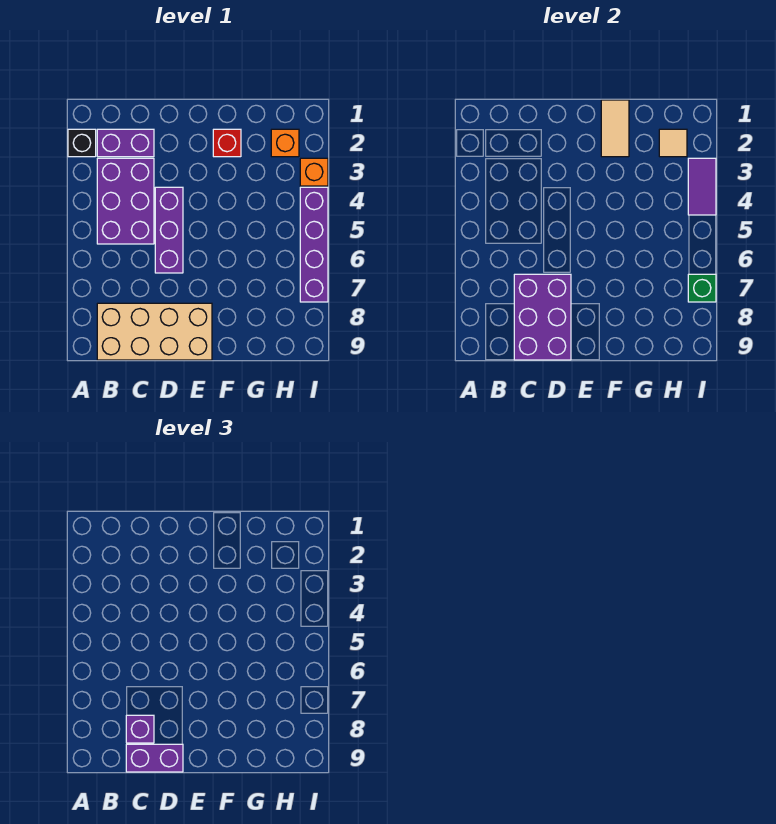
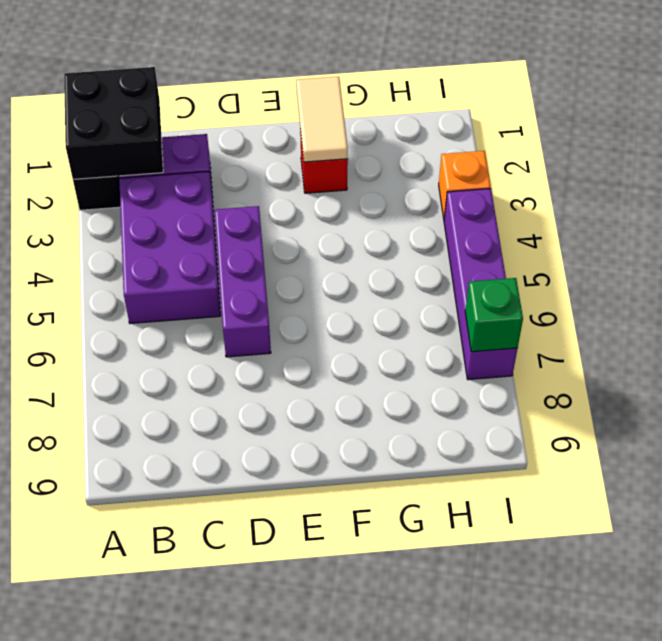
black brick A1:B2 level 2 -> none
none -> tan brick B8:E9 level 1
none -> orange brick H2 level 1
none -> purple brick C7:D9 level 2

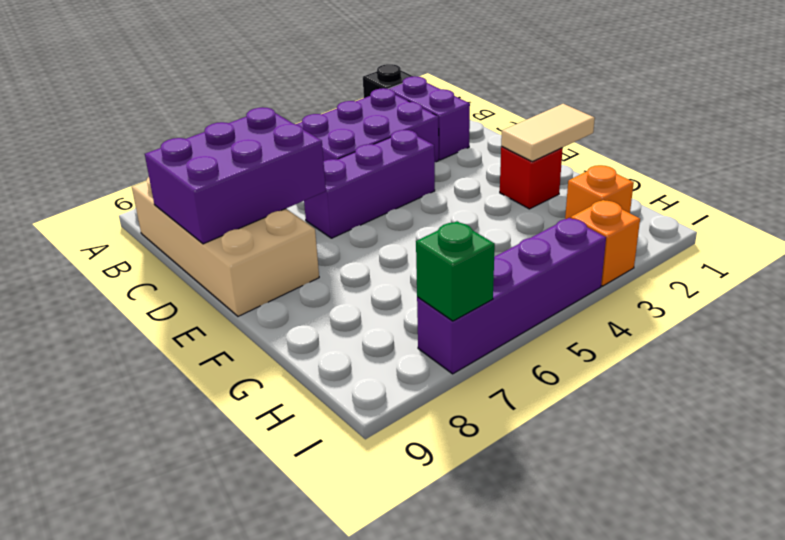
none -> tan tile H2 level 2
none -> purple tile I3:I4 level 2
none -> purple brick C8 level 3

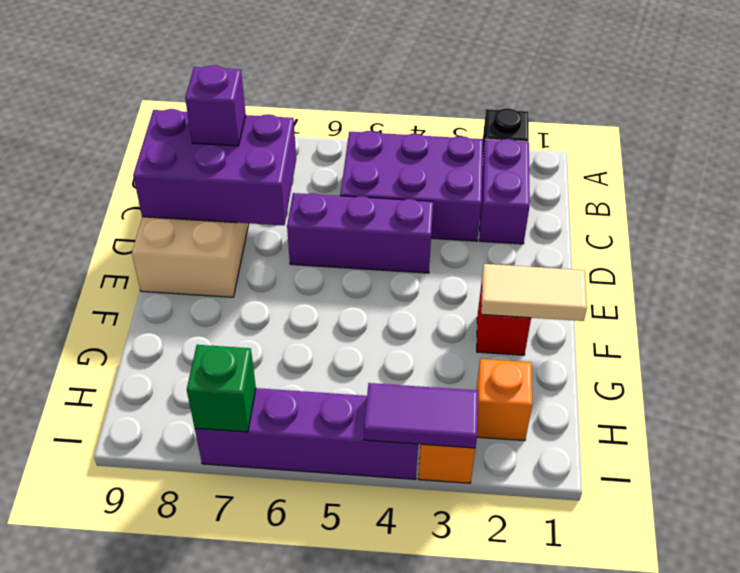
none -> tan tile H2 level 2
none -> purple brick C9:D9 level 3

